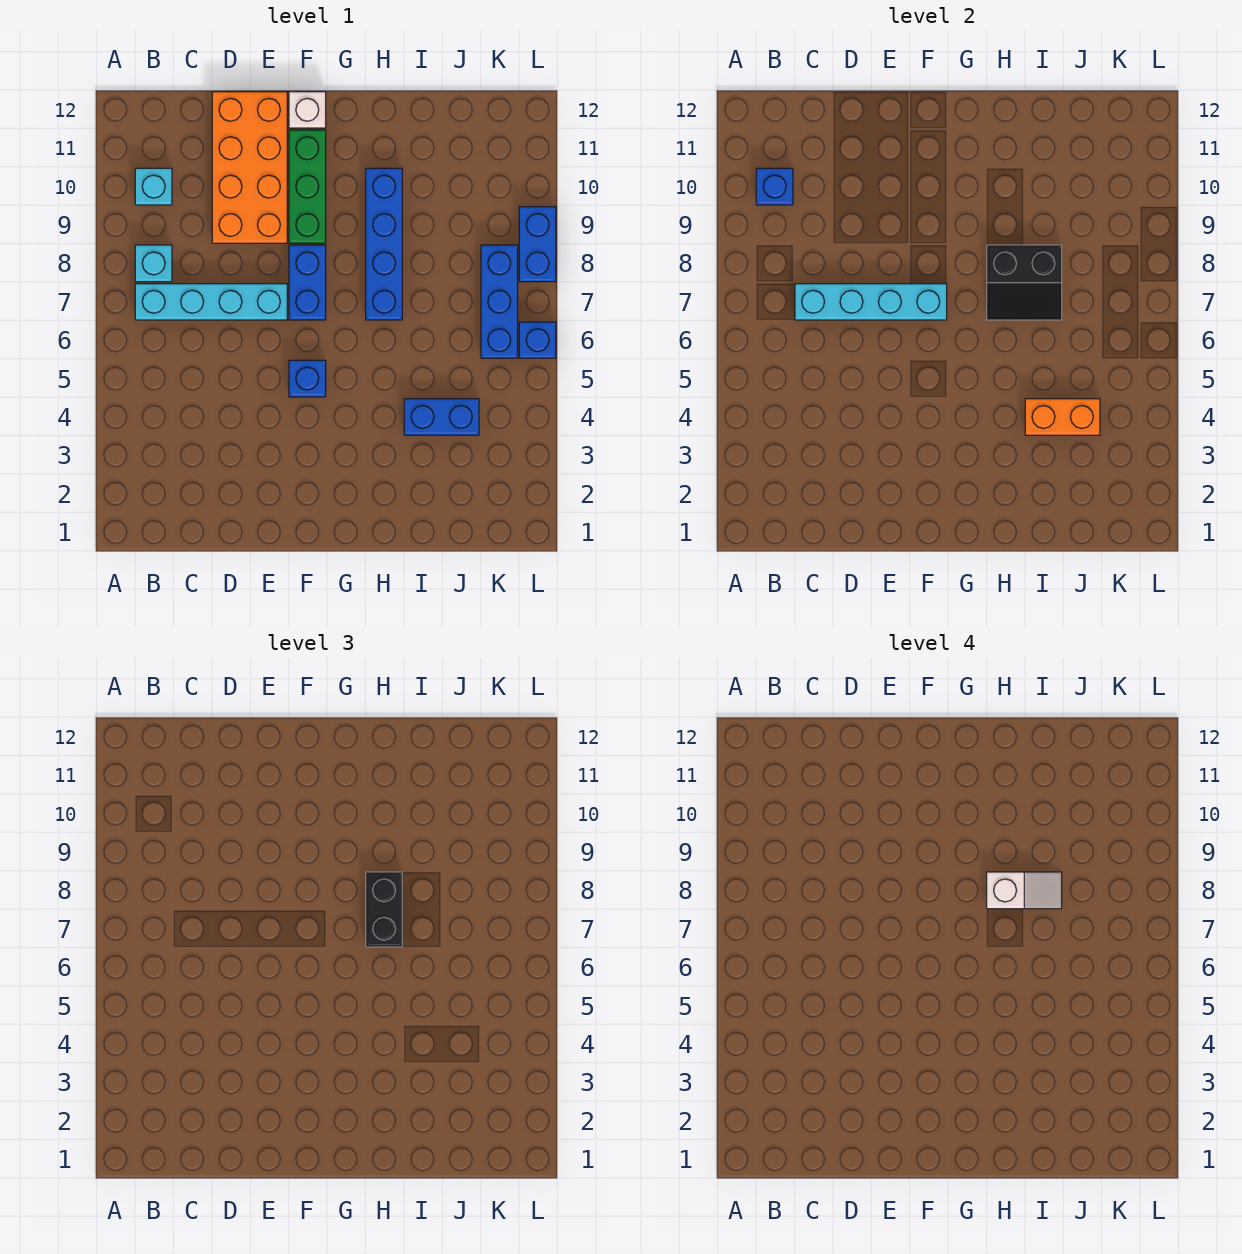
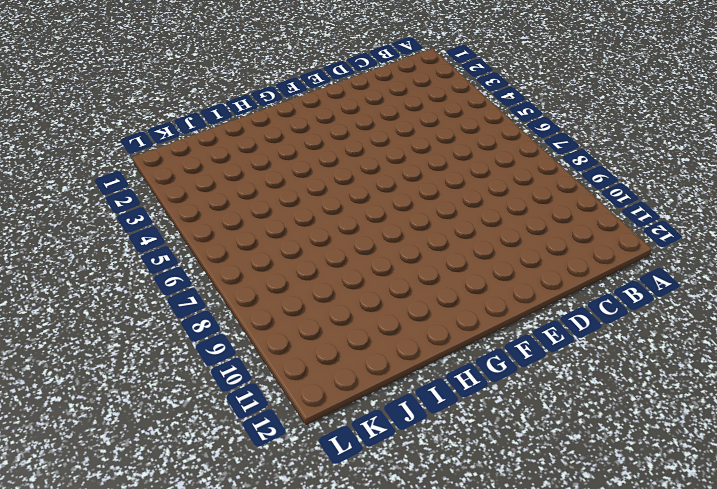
none -> cyan brick B7:E7 level 1
none -> cyan brick B8 level 1
none -> cyan brick B10 level 1

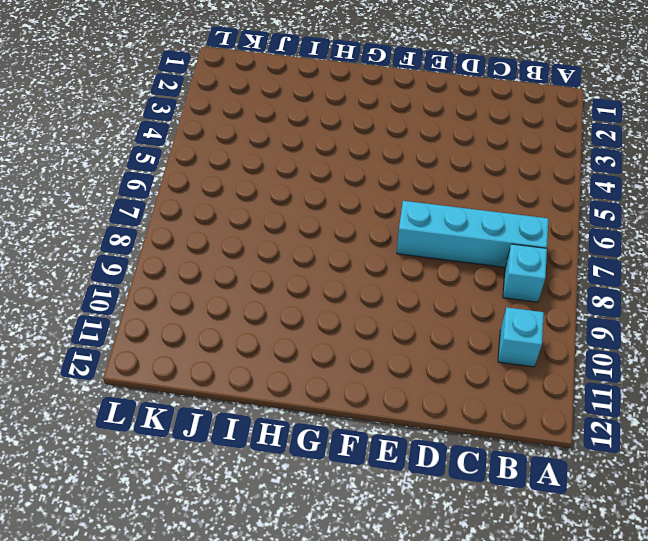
none -> orange brick D9:E12 level 1
none -> blue brick F5 level 1
none -> blue brick F7:F8 level 1

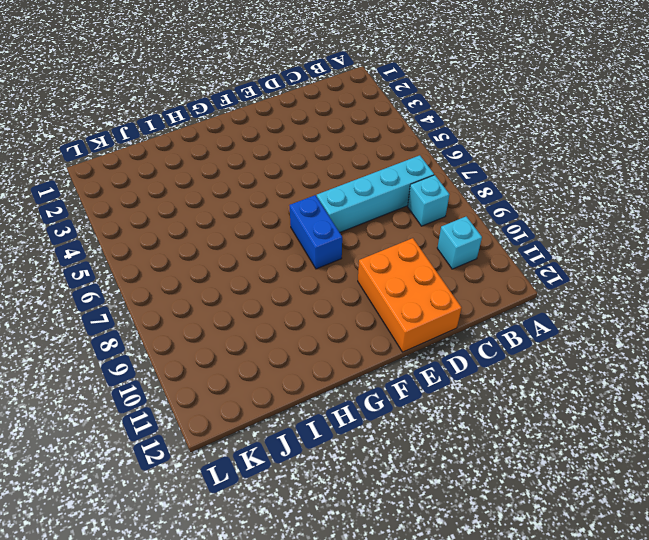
orange brick D10:E12 level 1 -> orange brick D9:E12 level 1
none -> blue brick F5 level 1
none -> green brick F9:F11 level 1
none -> white brick F12 level 1

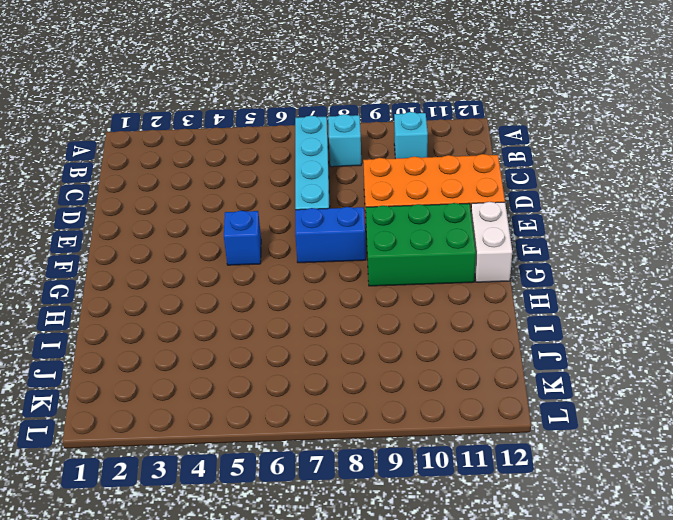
green brick F9:G11 level 1 -> green brick F9:F11 level 1
white brick F12:G12 level 1 -> white brick F12 level 1
none -> blue brick H7:H10 level 1
none -> blue brick I4:J4 level 1
none -> blue brick K6:K8 level 1

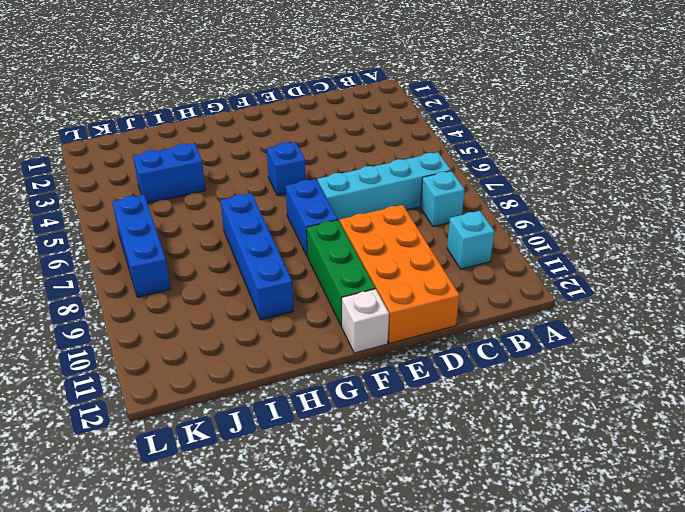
none -> blue brick L6 level 1
none -> blue brick L8:L9 level 1
none -> blue brick B10 level 2

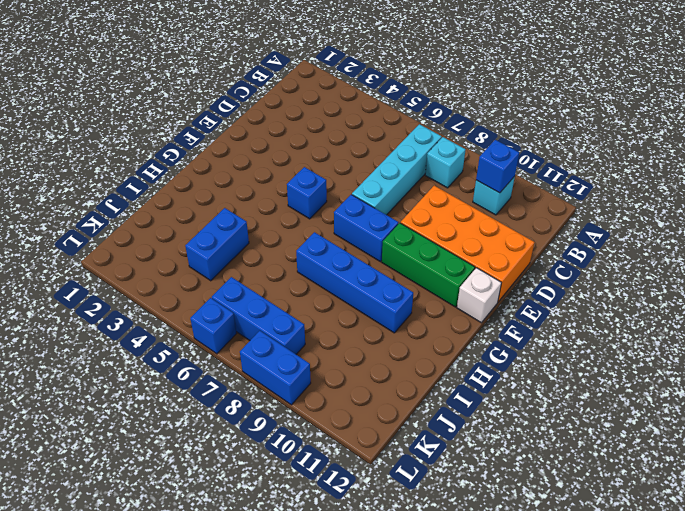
none -> cyan brick C7:F7 level 2
none -> black slope H7:I8 level 2 top 8
none -> orange brick I4:J4 level 2

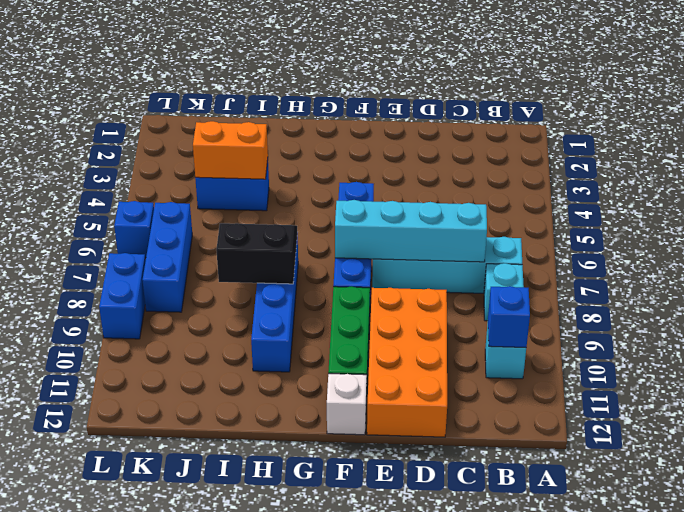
none -> black brick H7:H8 level 3
none -> white slope H8:I8 level 4 top H

